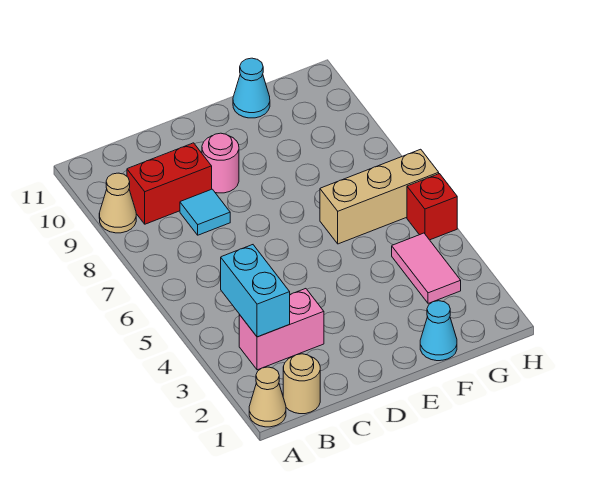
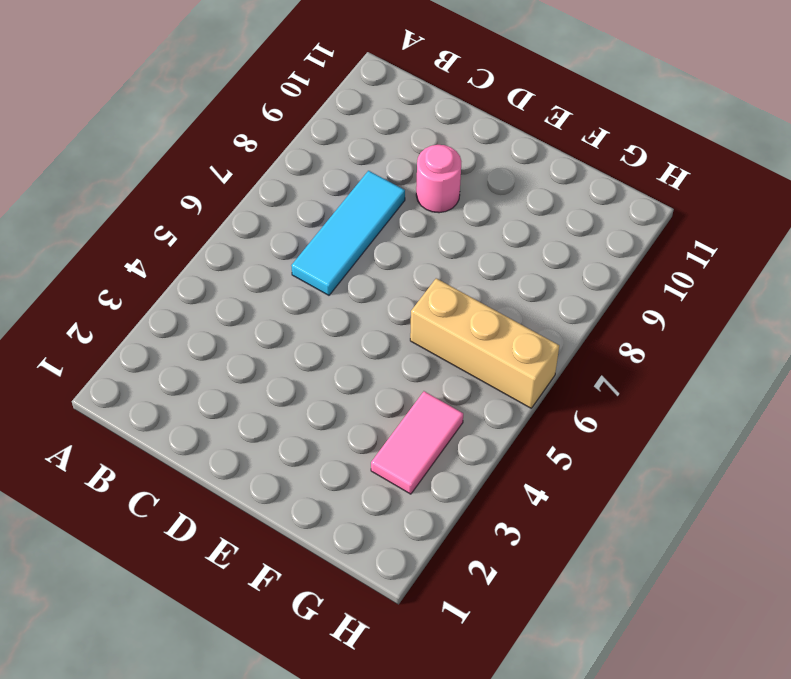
cyan tile C6:C8 level 1 -> cyan tile C8 level 1
none -> tan cone A1 level 1
none -> tan cone A9 level 1
none -> tan round brick B1 level 1

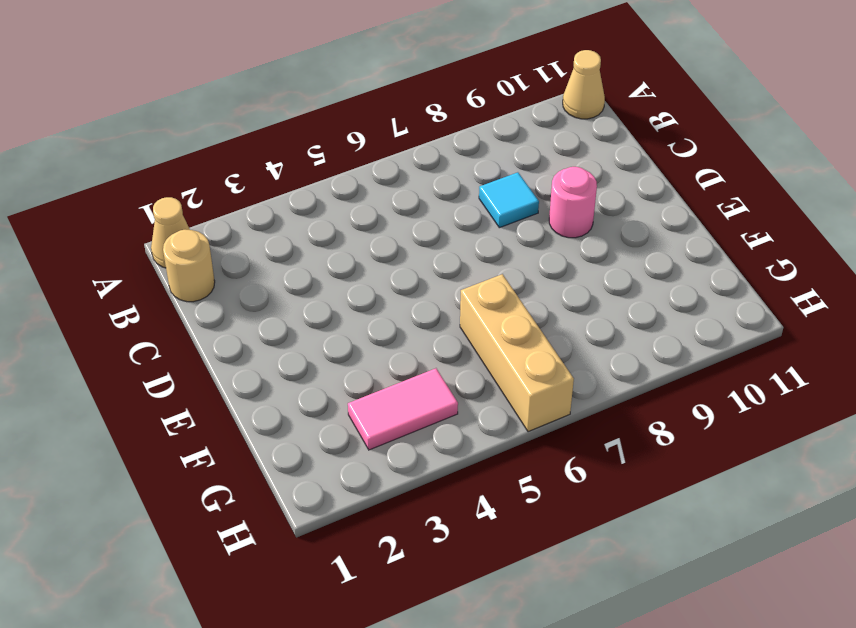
tan cone A11 level 1 -> tan cone A9 level 1
none -> pink brick B3:C3 level 1
none -> red brick B9:C9 level 1
none -> cyan cone F1 level 1

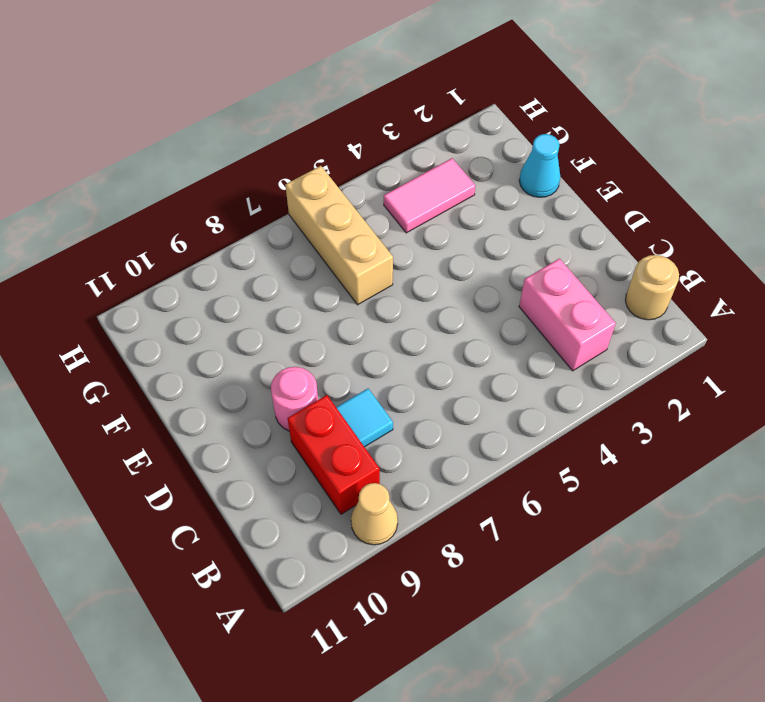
none -> tan cone A1 level 1
none -> cyan cone F11 level 1
none -> red brick H5 level 1

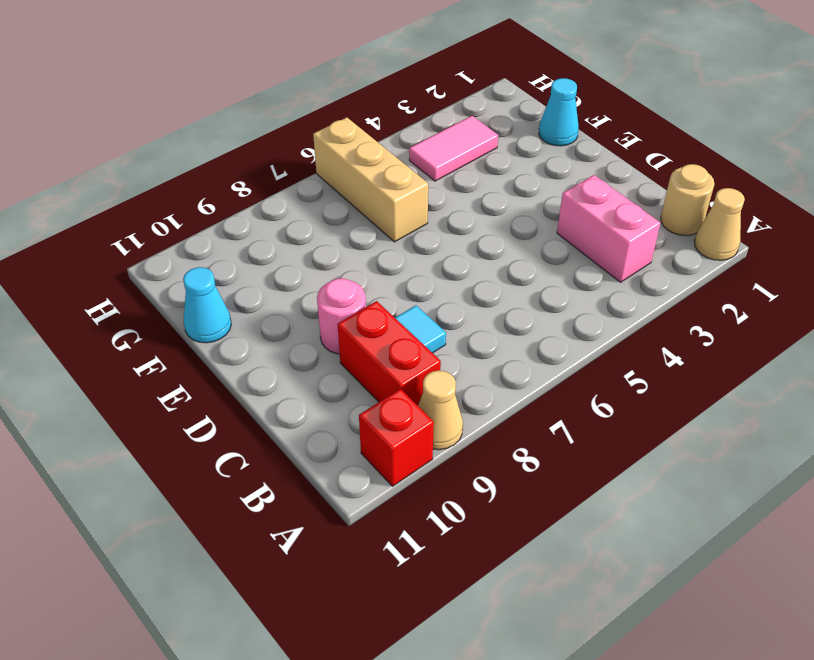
red brick A10 level 1 -> red brick H5 level 1
none -> cyan brick B3:B4 level 2

